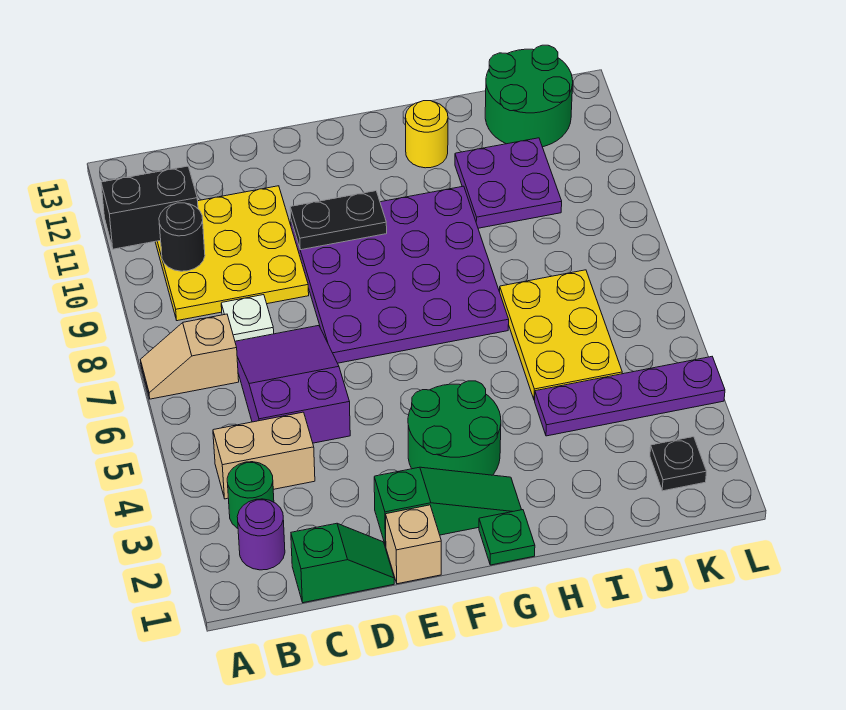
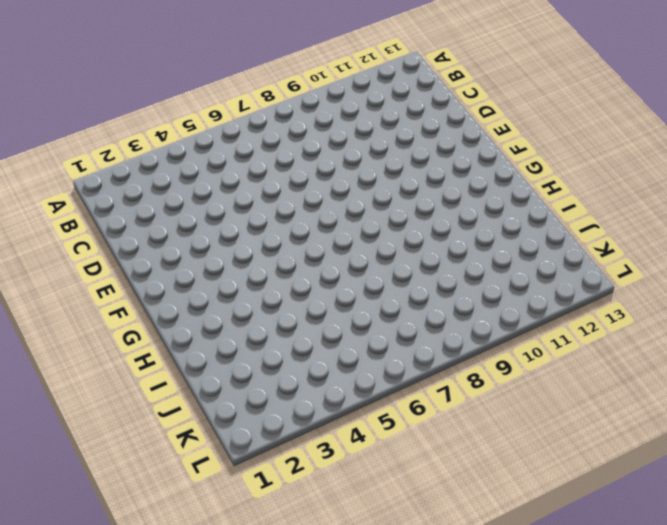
none -> tan slope A7:B7 level 1 top B
none -> purple round brick B2 level 1
none -> green round brick B3 level 1

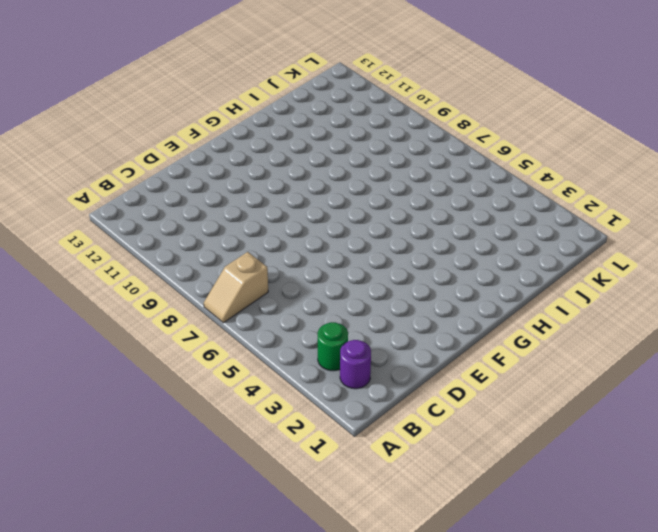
none -> tan brick B4:C4 level 1
none -> yellow plate B9:D11 level 1
none -> green slope C1:D1 level 1 top C

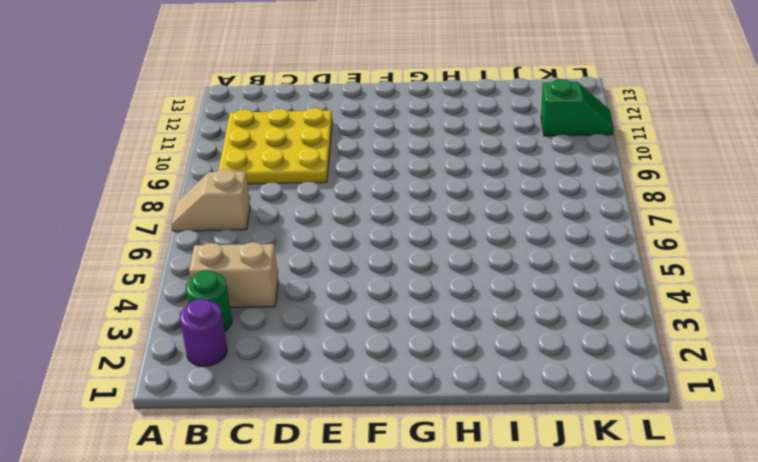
green slope K11:L11 level 1 top K -> green slope C1:D1 level 1 top C
none -> purple slope C5:D7 level 1 top 5
none -> white plate C8 level 1
none -> tan brick E1 level 1

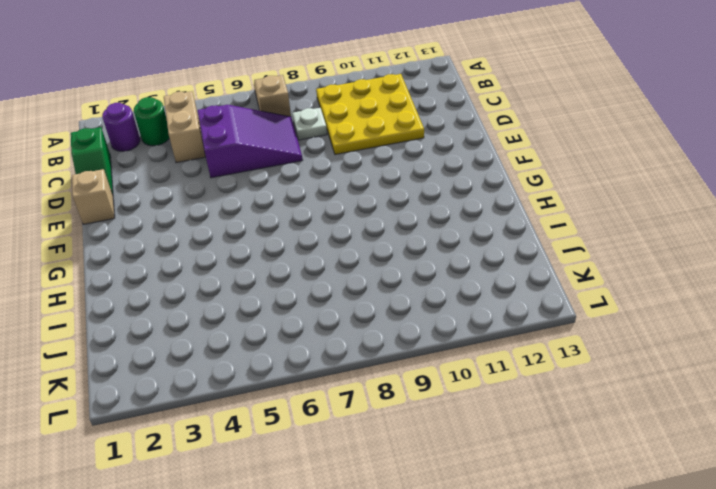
none -> green slope E2:G2 level 1 top E
none -> purple plate E7:H10 level 1
none -> green round brick F3:G4 level 1

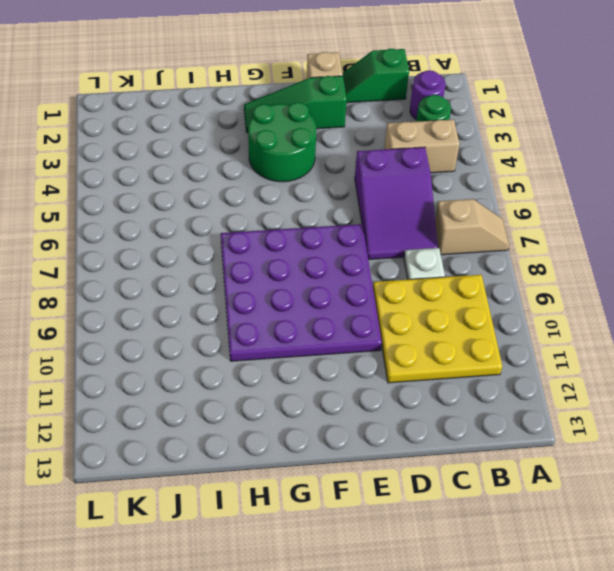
none -> green plate G1 level 1
none -> yellow round brick H12 level 1
none -> purple plate I4:L4 level 1

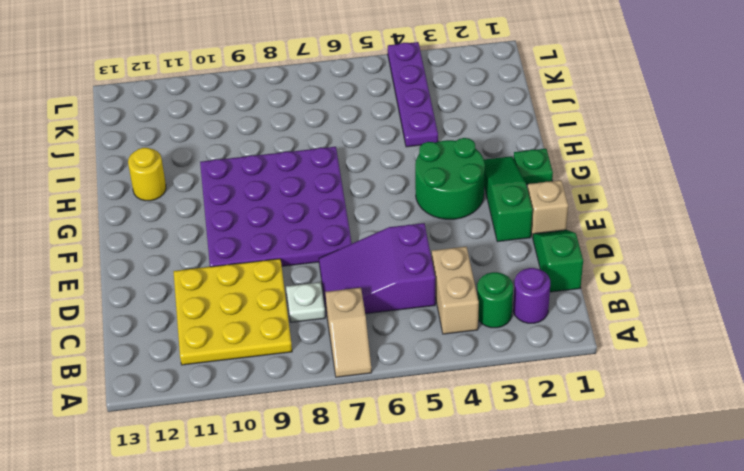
none -> yellow plate I5:J7 level 1
none -> purple plate I10:J11 level 1
none -> green round brick J12:K13 level 1

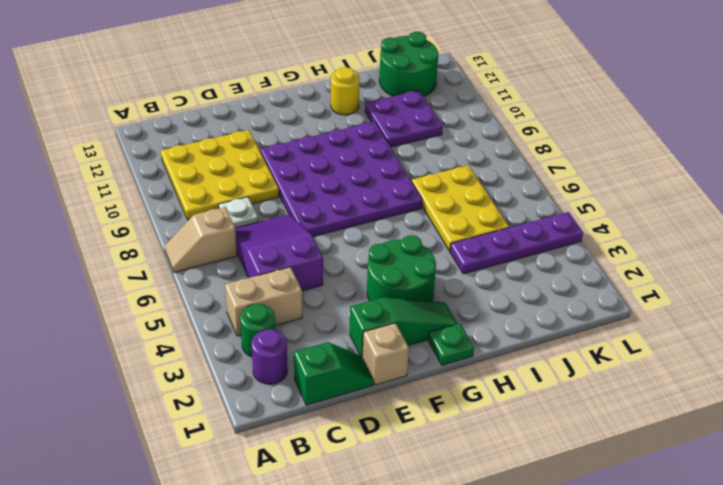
none -> black plate K2 level 1
none -> black brick A11:B11 level 2
none -> black round brick B10 level 2

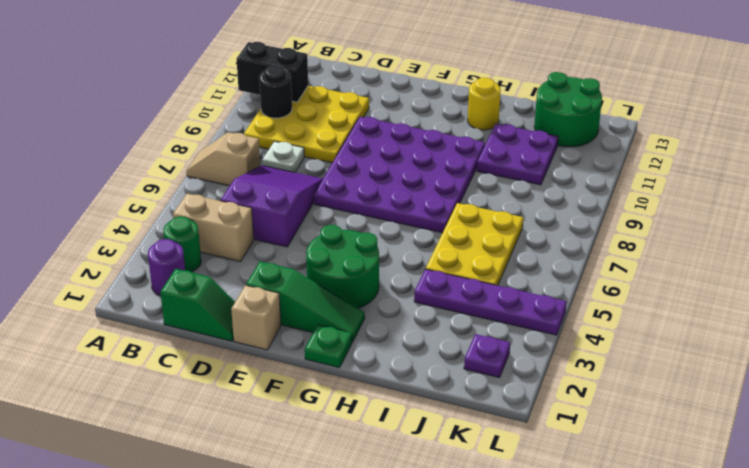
purple plate K2 level 1 -> black plate K2 level 1
none -> black plate E10:F10 level 2

